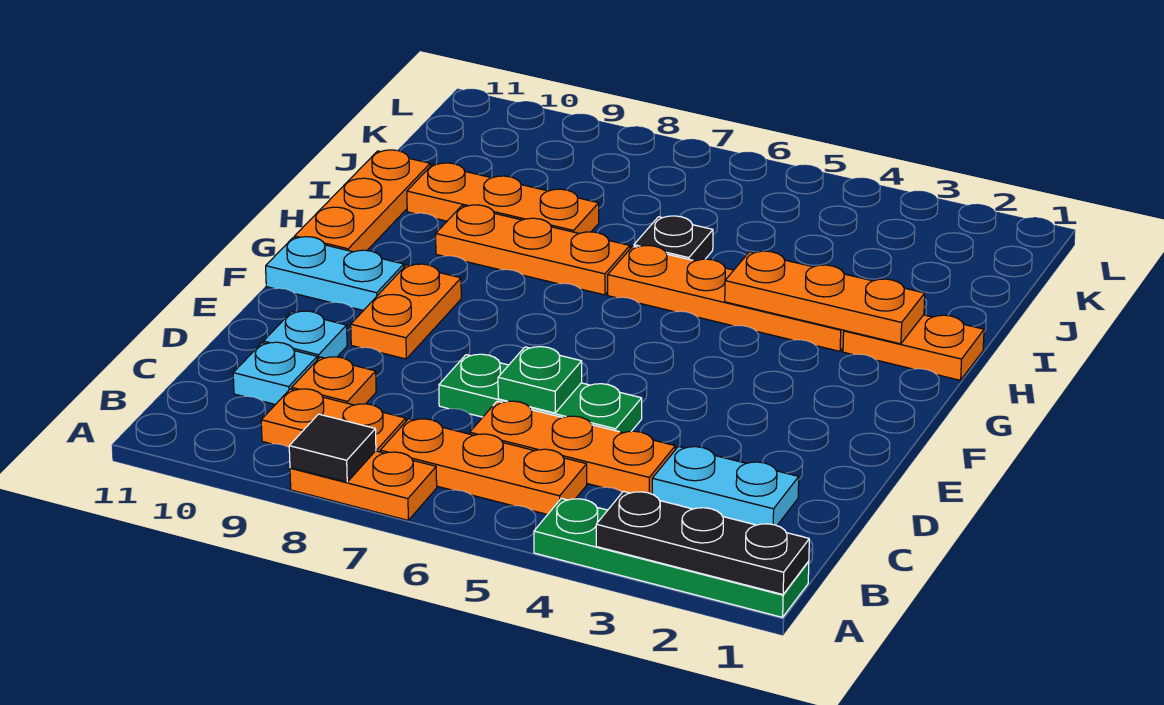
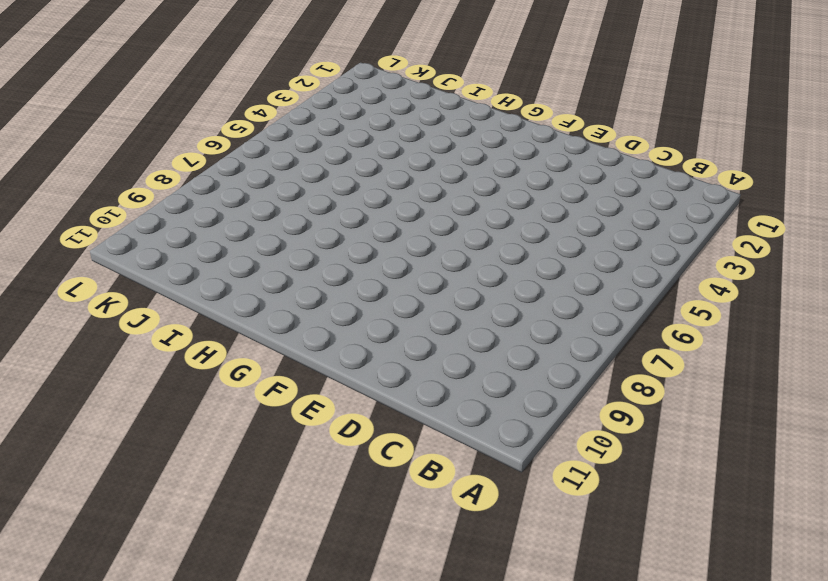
none -> green plate A1:A4 level 1
none -> orange plate A7:A8 level 1
none -> orange plate B5:B7 level 1

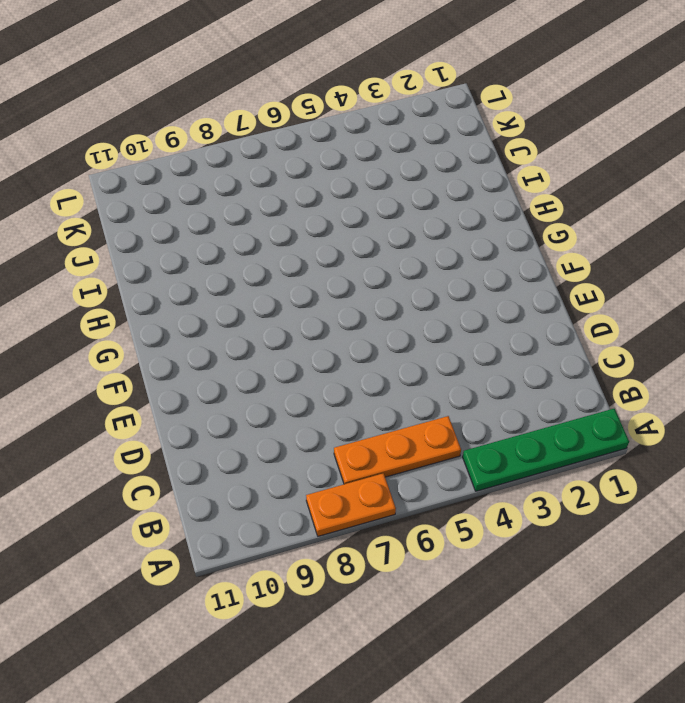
none -> orange plate B8:B9 level 1
none -> cyan plate C2:C3 level 1
none -> orange plate C4:C6 level 1

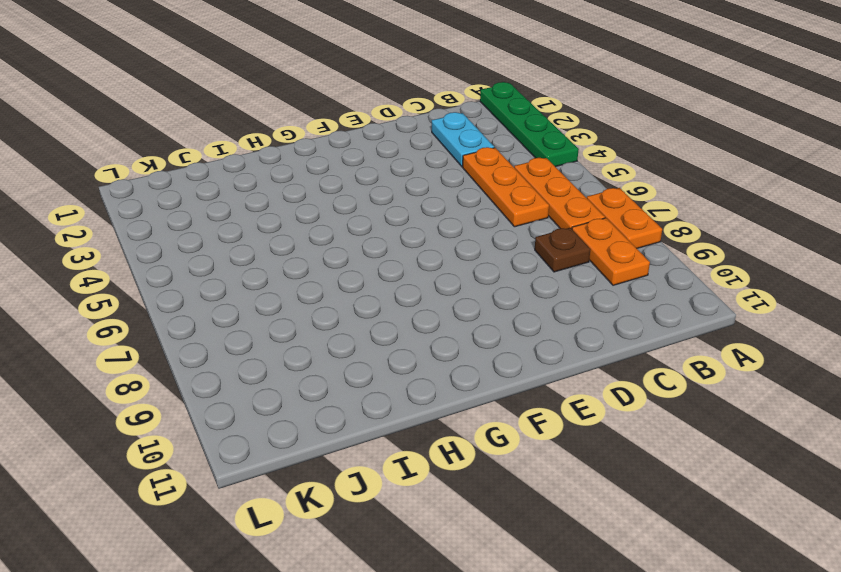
brown plate C8 level 1 -> none
none -> orange plate C9 level 1
none -> cyan plate C10 level 1
none -> green plate D5:D7 level 1

